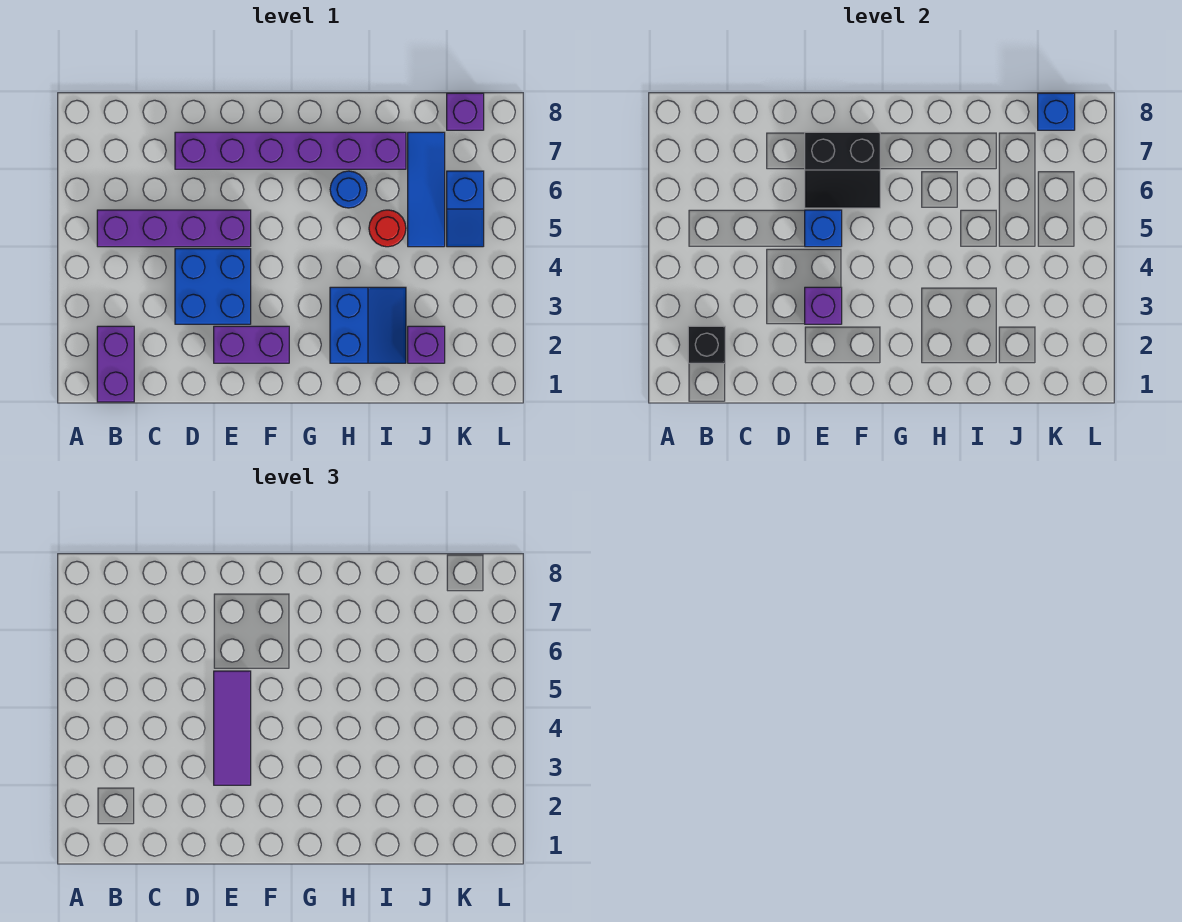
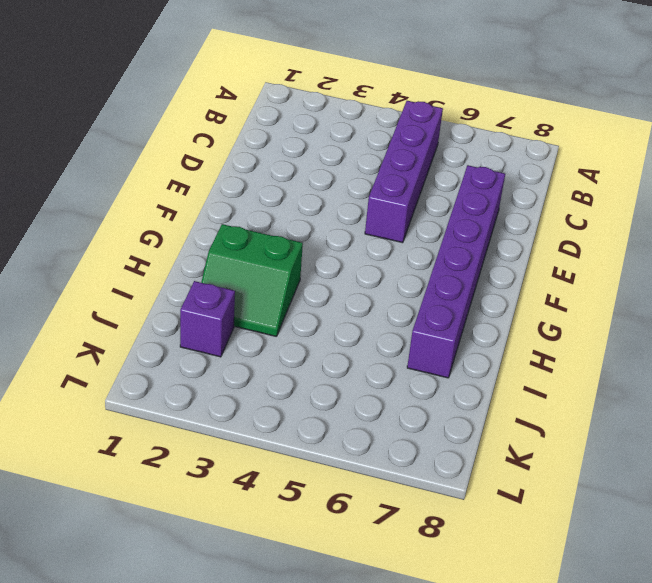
green slope H2:I3 level 1 top H -> blue slope H2:I3 level 1 top H
none -> purple brick B1:B2 level 1
none -> blue brick D3:E4 level 1
none -> purple brick E2:F2 level 1

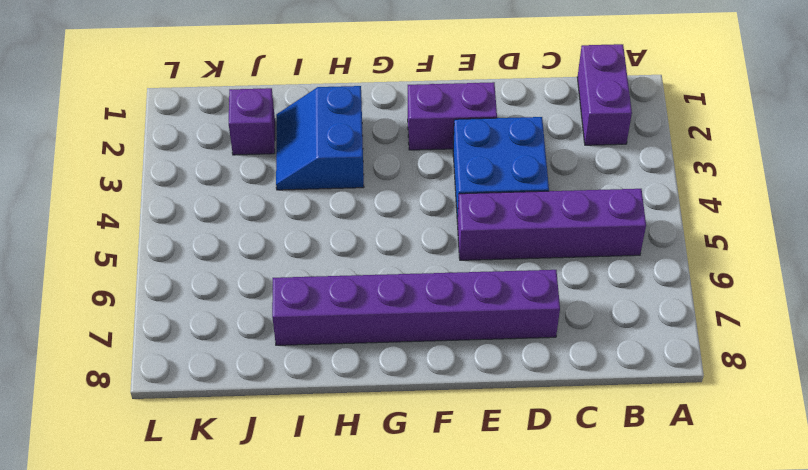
none -> blue round brick H6 level 1
none -> red round brick I5 level 1
none -> blue tile J5:J7 level 1

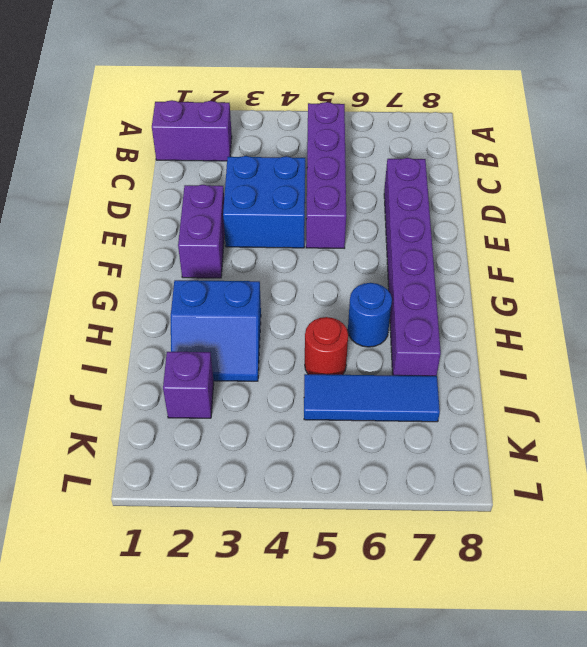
none -> blue slope K5:K6 level 1 top 6
none -> purple brick K8 level 1
none -> black brick B2 level 2

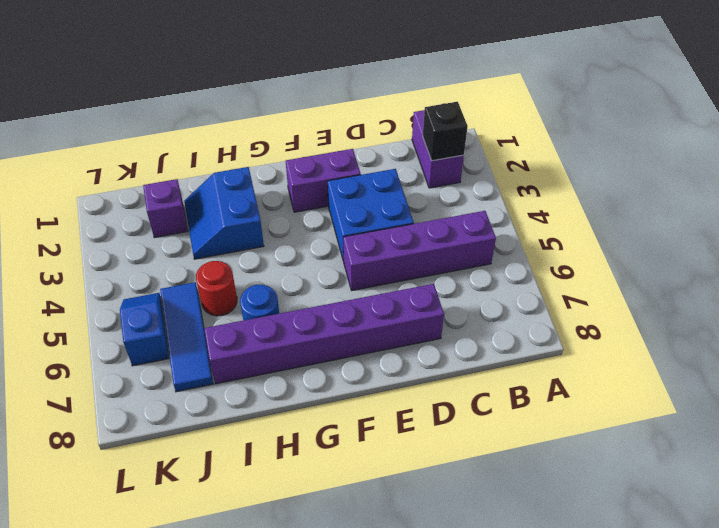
none -> purple brick K8 level 1
none -> purple brick E3 level 2
none -> blue brick E5 level 2

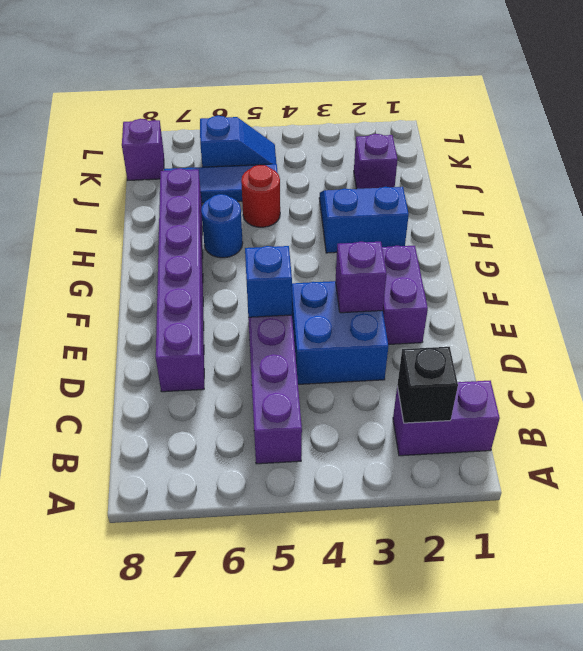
none -> black slope E6:F7 level 2 top 7
none -> blue brick K8 level 2
none -> purple tile E3:E5 level 3

